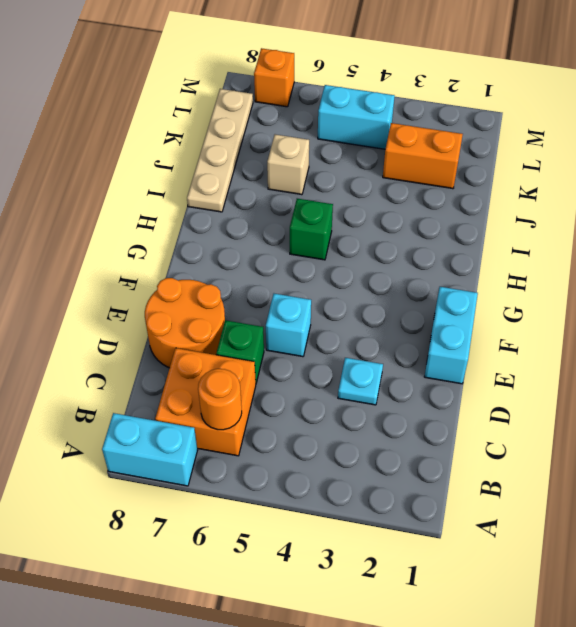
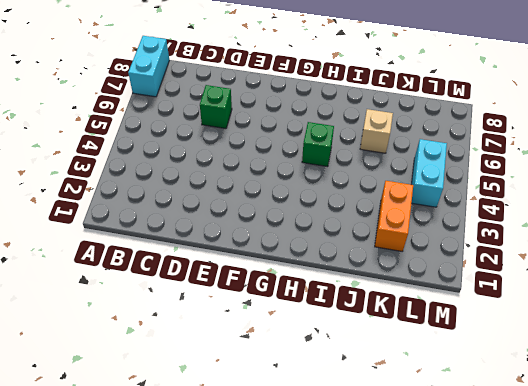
none -> orange brick B6:C7 level 1
none -> cyan plate D3 level 1
none -> orange round brick D7:E8 level 1

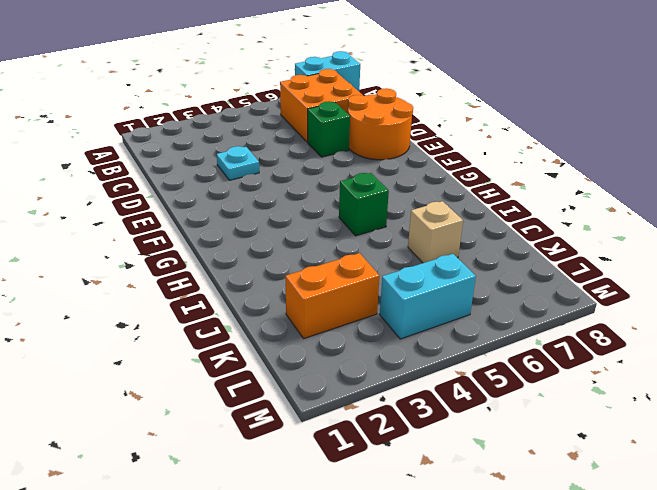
none -> cyan brick E1:F1 level 1
none -> cyan brick E5 level 1
none -> tan plate I8:L8 level 1

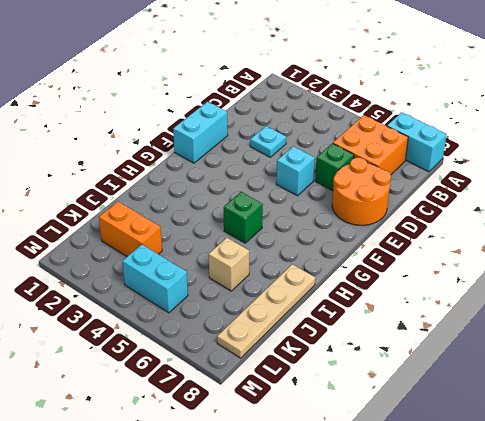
none -> orange brick M7 level 1
none -> orange round brick B6 level 2

